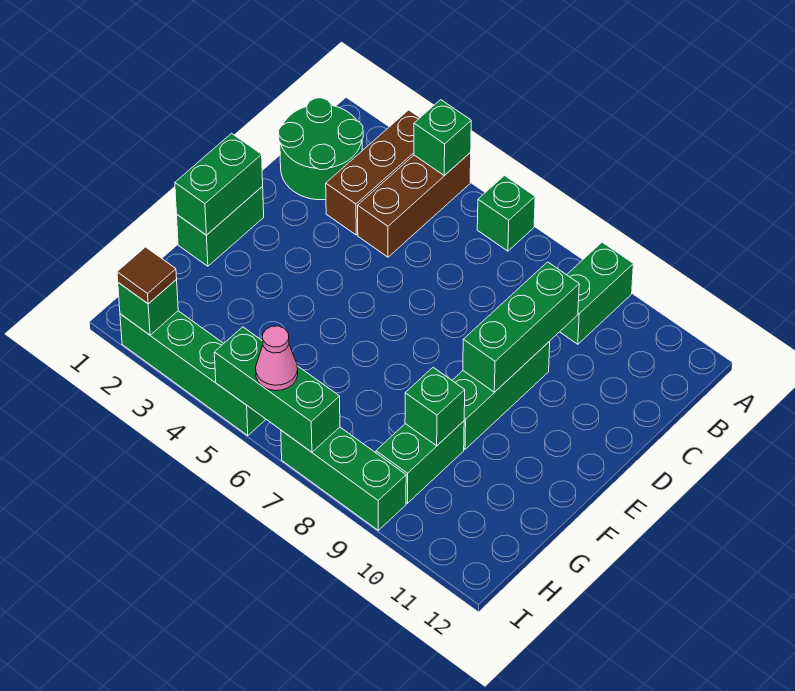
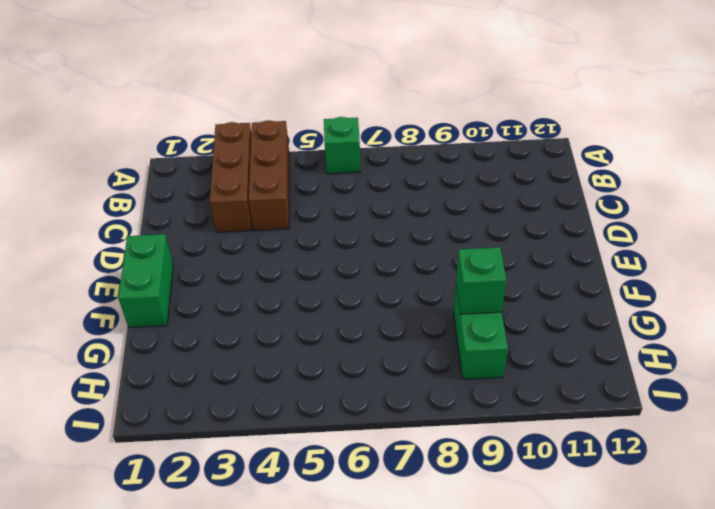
none -> green brick A9:B9 level 1
none -> green round brick B1:C2 level 1
none -> green brick D9:F9 level 1

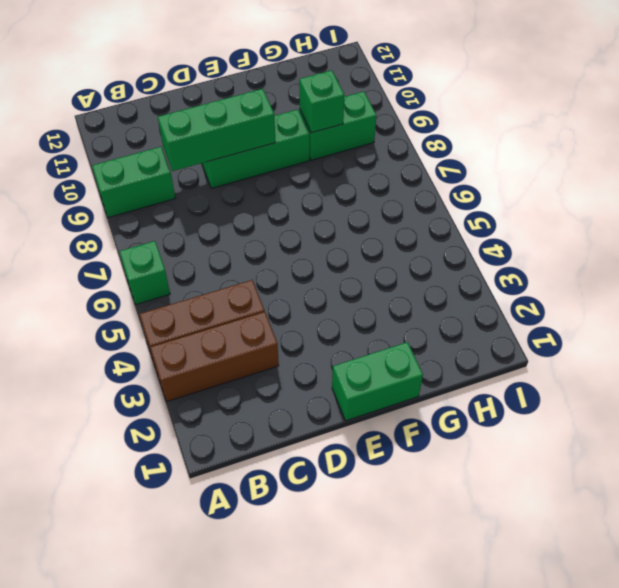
none -> green round brick B1:C2 level 1
none -> green brick I2:I5 level 1
none -> green brick I7:I9 level 1

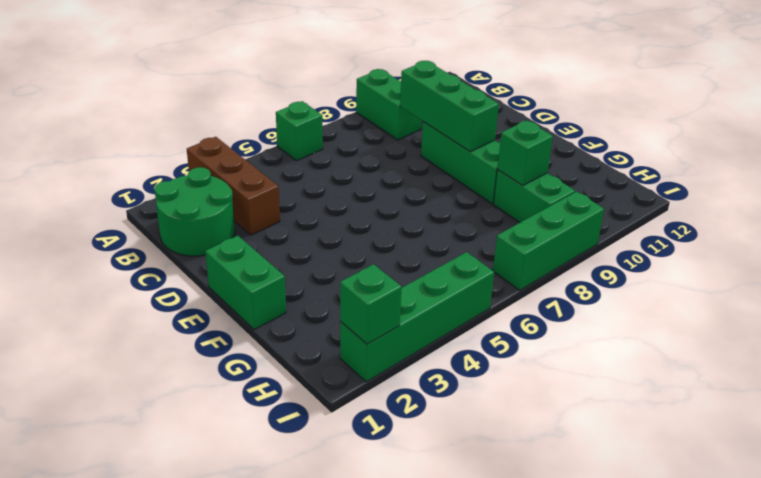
none -> brown brick A4:C4 level 1
none -> green brick A4 level 2
none -> green brick E1:F1 level 2

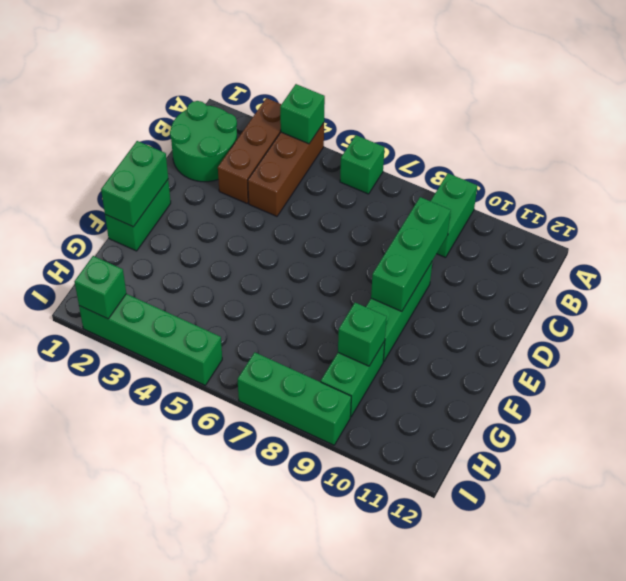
none -> green brick I5:I7 level 2
none -> brown tile I2 level 3
none -> pink cone I6 level 3

